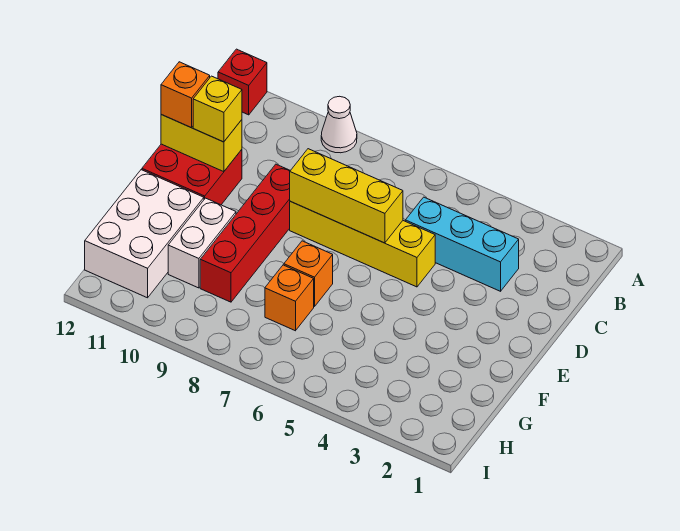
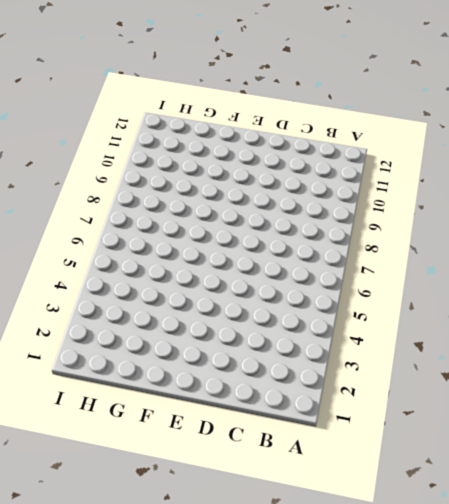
none -> white cone A9 level 1
none -> red brick A12 level 1
none -> cyan brick C3:C5 level 1

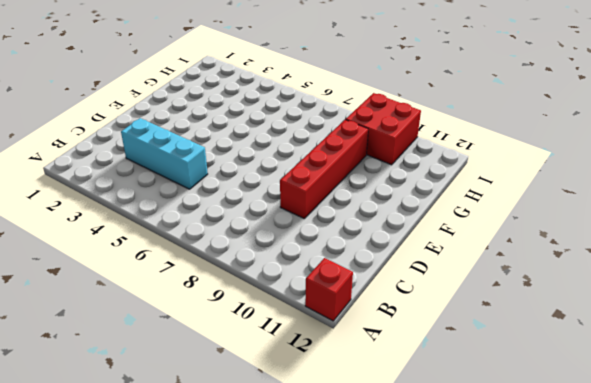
red brick H9:I10 level 1 -> red brick D11:E12 level 1
none -> white cone A9 level 1
none -> yellow brick D5:D8 level 1
none -> orange brick F7 level 1

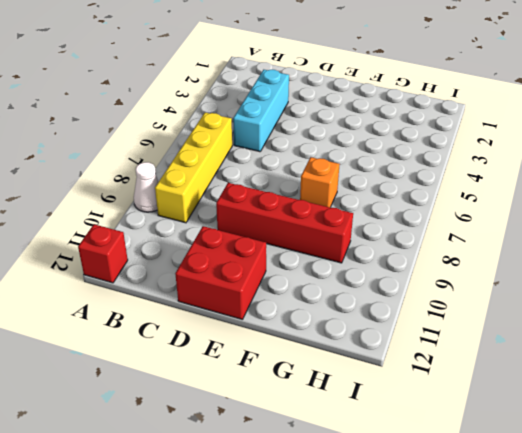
yellow brick B6:B9 level 1 -> yellow brick D5:D8 level 1
none -> white brick F10:G10 level 1
none -> white brick F11:H12 level 1
none -> orange brick G7 level 1

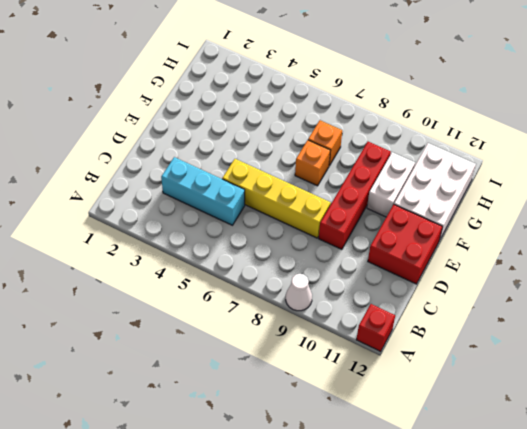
none -> yellow brick D6:D8 level 2
none -> yellow brick D11:D12 level 2
none -> yellow brick D11 level 3

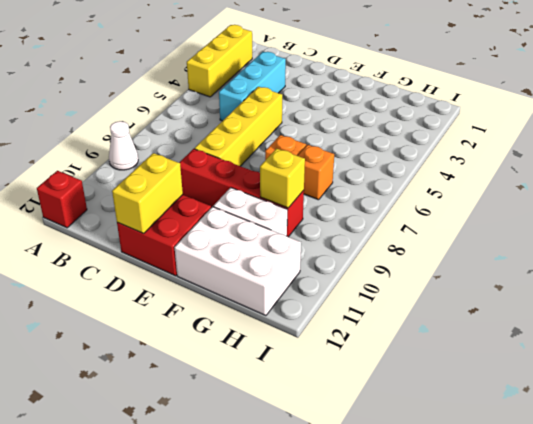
yellow brick A2:A4 level 1 -> yellow brick D6:D8 level 2
yellow brick G9 level 2 -> yellow brick D11 level 3
none -> orange brick D12 level 3

